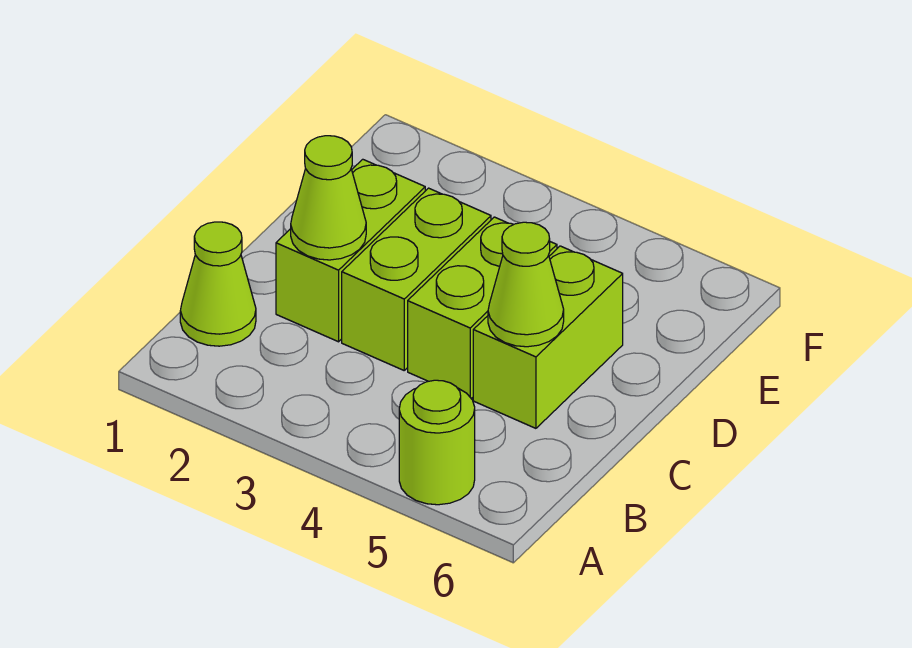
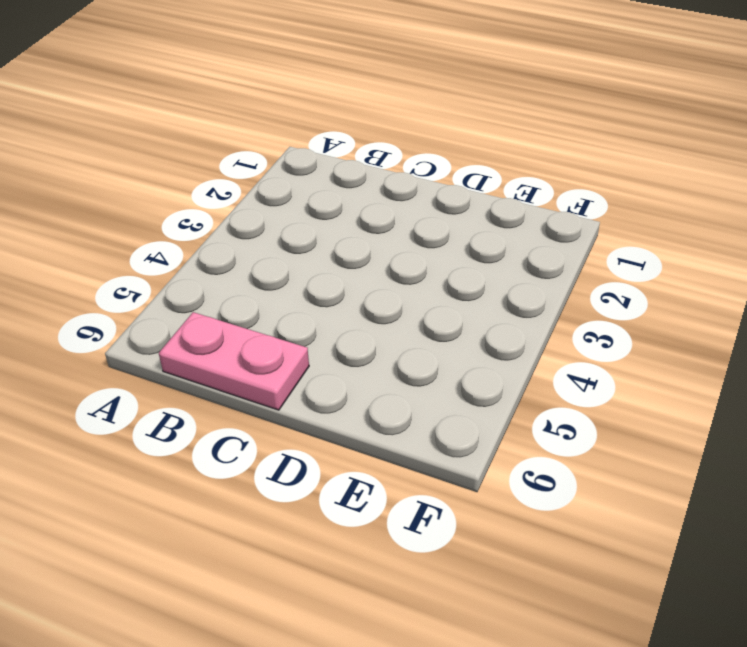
pink plate B6:C6 level 1 -> none
none -> lime round brick A5 level 1
none -> lime cone B1 level 1

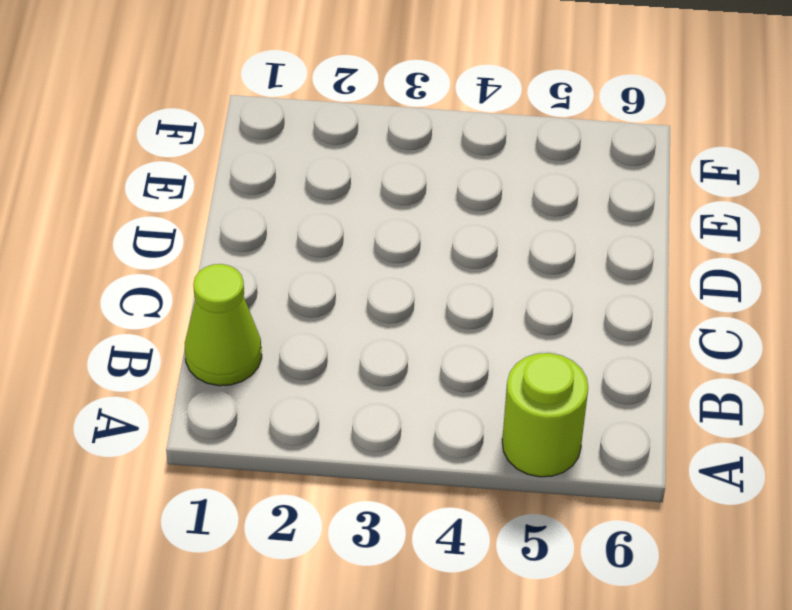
none -> lime brick C2:D2 level 1
none -> lime brick C3:D3 level 1

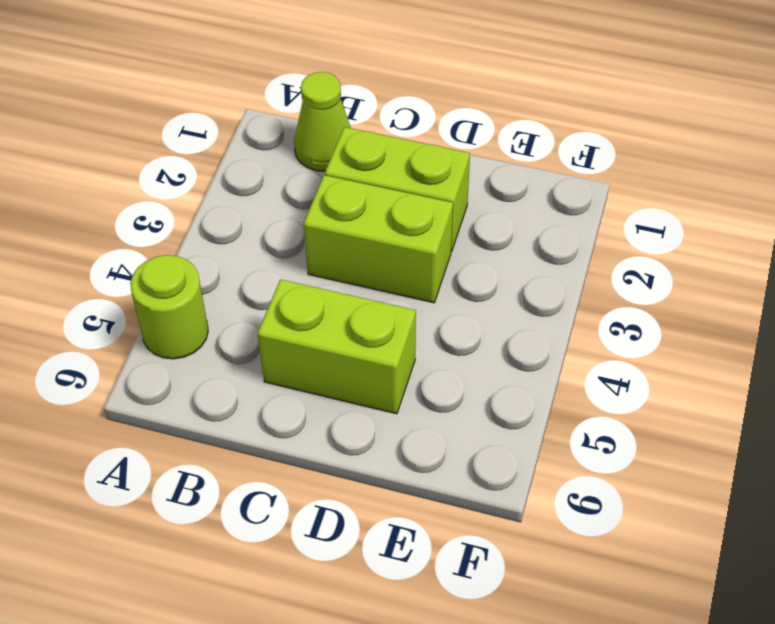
none -> lime brick C4:D4 level 1
none -> lime cone C2 level 2

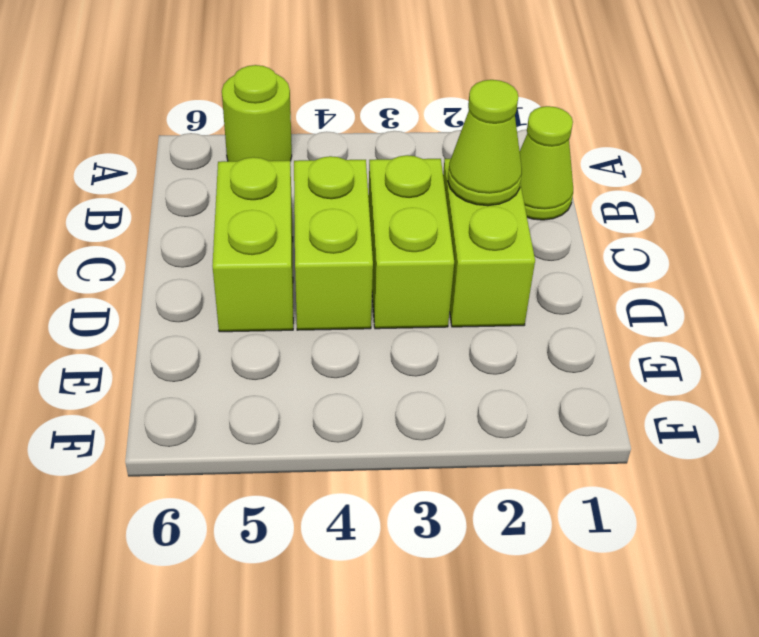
none -> lime cone C5 level 2

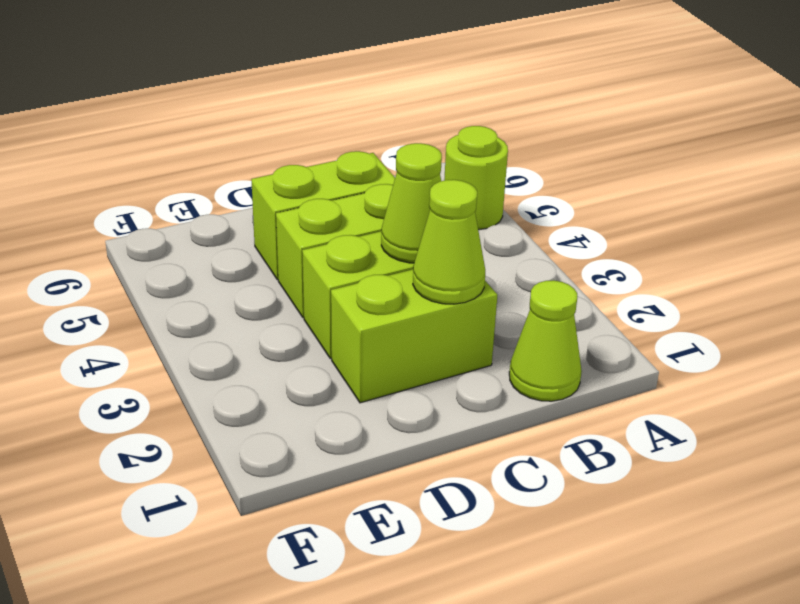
lime cone C3 level 2 -> lime cone C5 level 2

